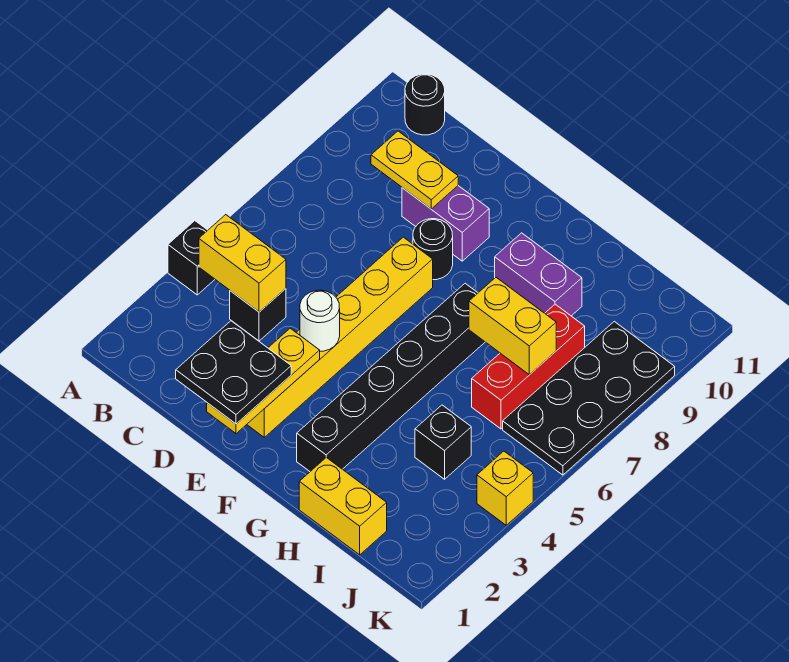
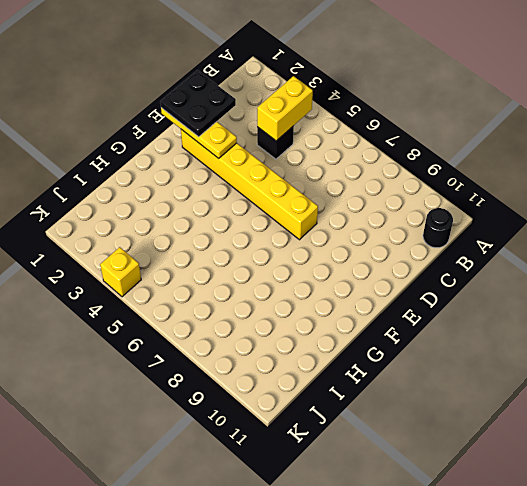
none -> black brick A4 level 1
none -> purple brick D9:E9 level 1
none -> black round brick E8 level 1

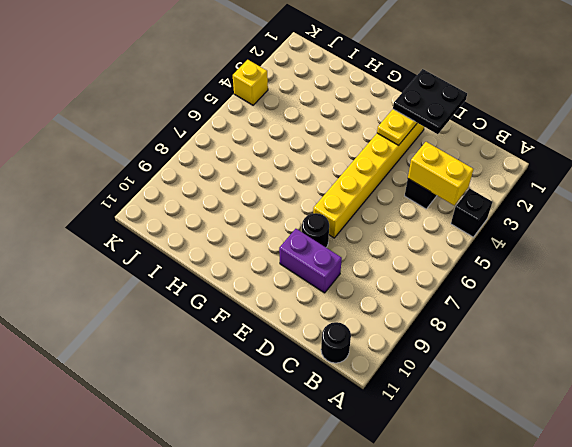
none -> black brick G2:G7 level 1
none -> purple brick G9:H9 level 1
none -> yellow brick H1:I1 level 1

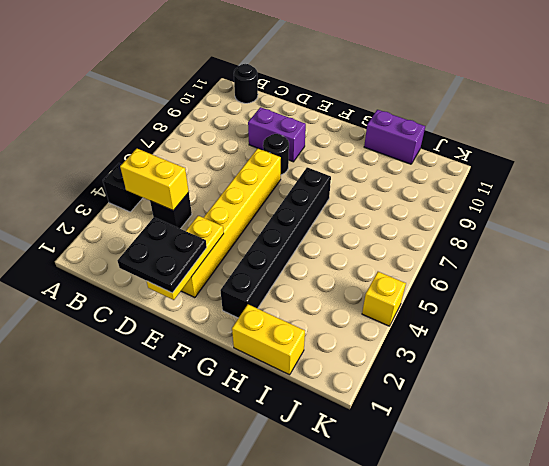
purple brick H11:I11 level 1 -> purple brick G9:H9 level 1
none -> black brick I4 level 1
none -> red brick I6:I8 level 1
none -> black plate J6:K9 level 1

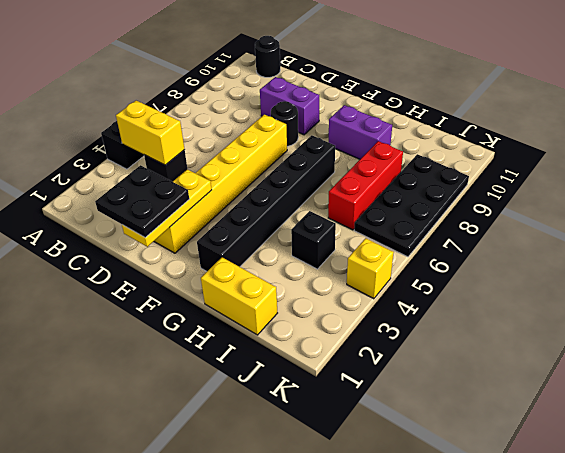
none -> yellow plate C9:D9 level 2
none -> white round brick E4 level 2
none -> yellow brick H7:I7 level 2

